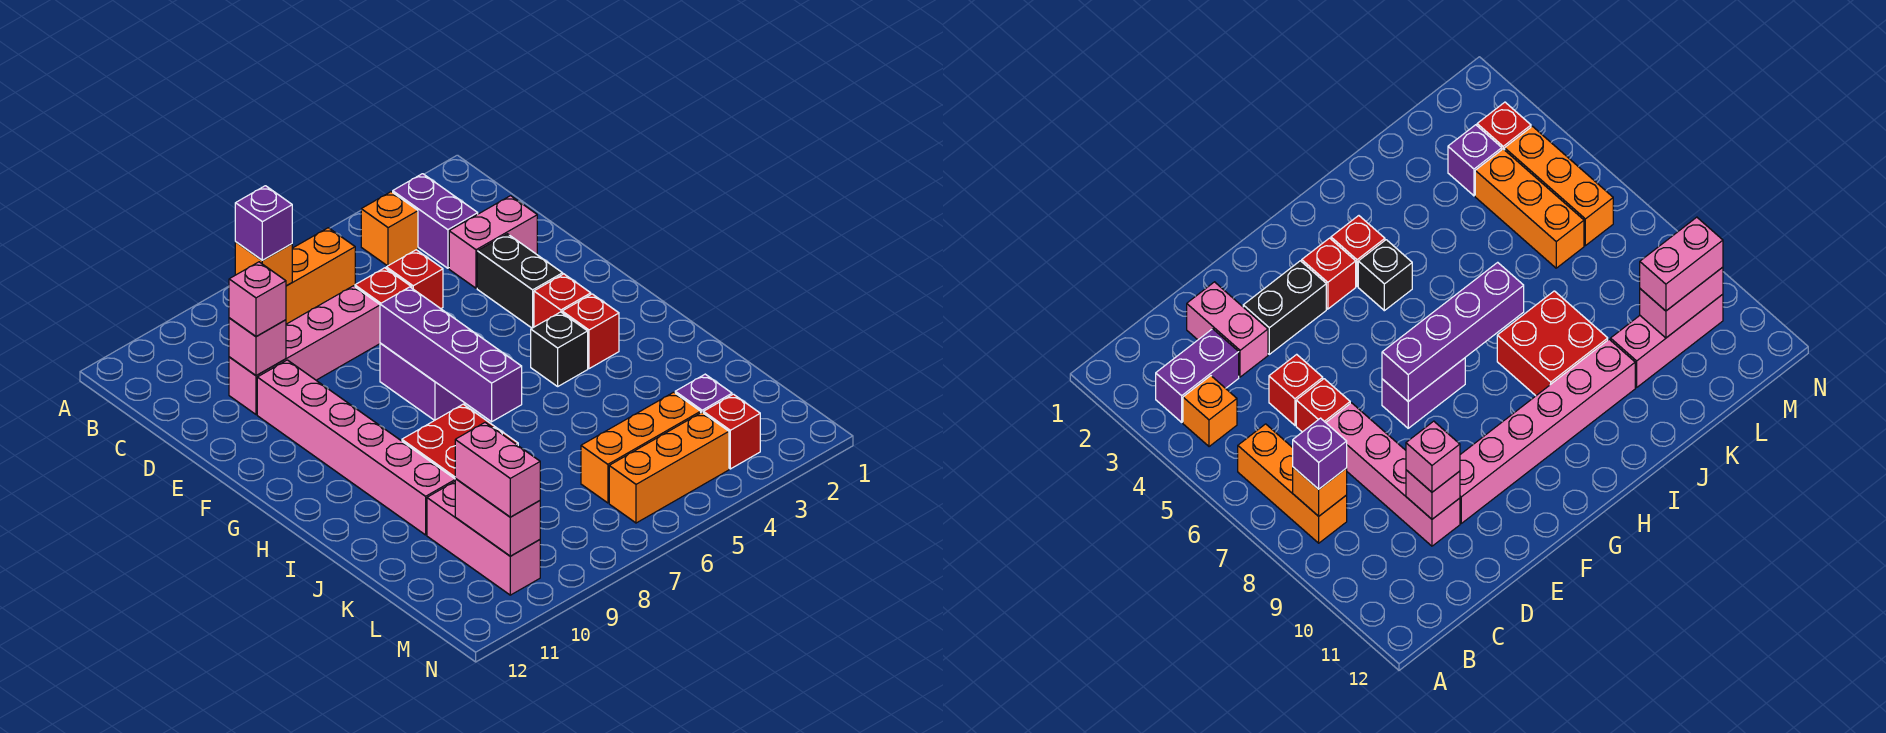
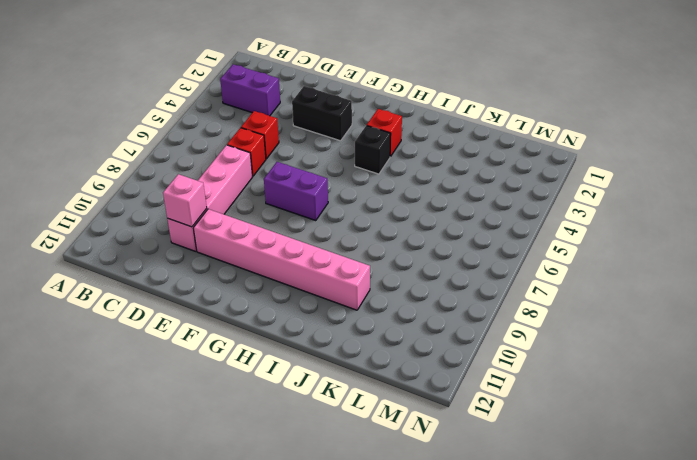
none -> orange brick B4 level 1
none -> orange brick B6:B8 level 1
none -> pink brick D2:D3 level 1

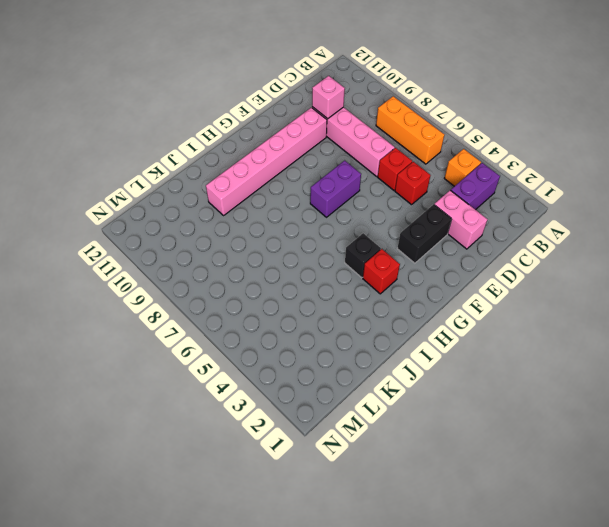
none -> red brick G3 level 1
none -> red brick I8:J9 level 1
none -> pink brick K10:M10 level 1

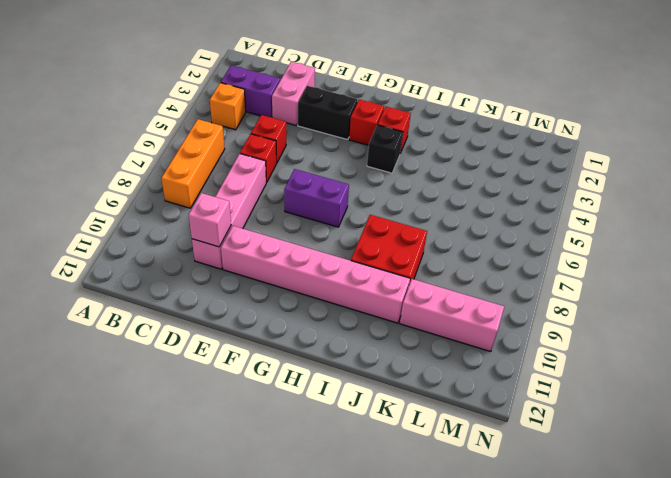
none -> purple brick L3 level 1
none -> orange brick L4:L6 level 1
none -> red brick M3 level 1

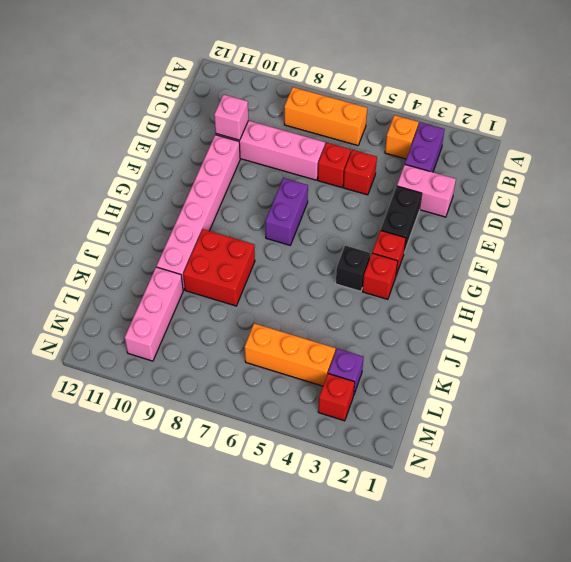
none -> orange brick M4:M6 level 1
none -> orange brick B8 level 2
none -> purple brick F7:I7 level 2

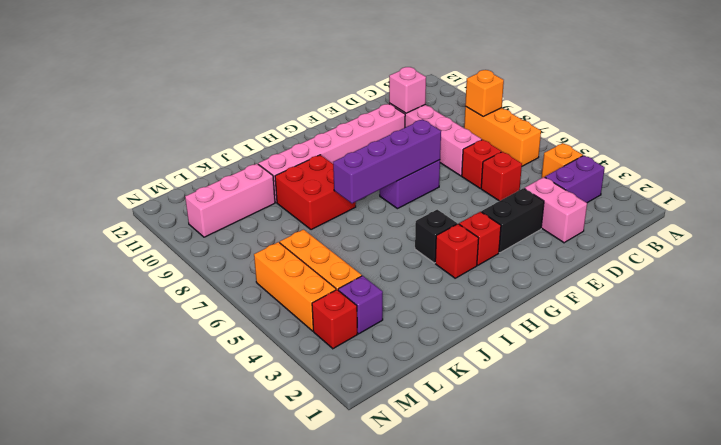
none -> pink brick L10:M10 level 2
none -> purple brick B8 level 3
none -> pink brick D10 level 3

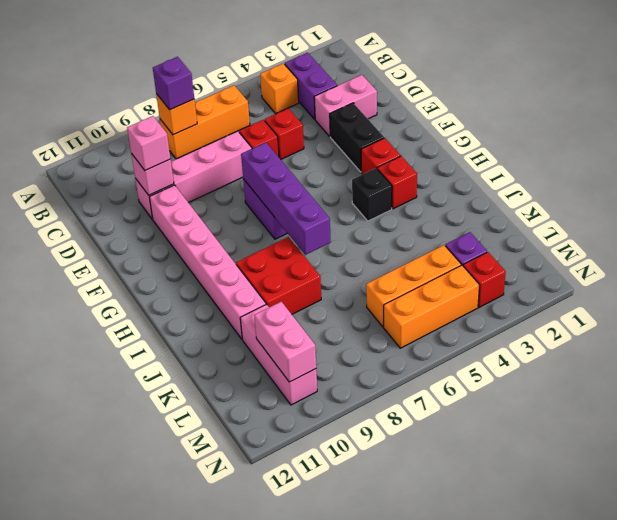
none -> pink brick L10:M10 level 3

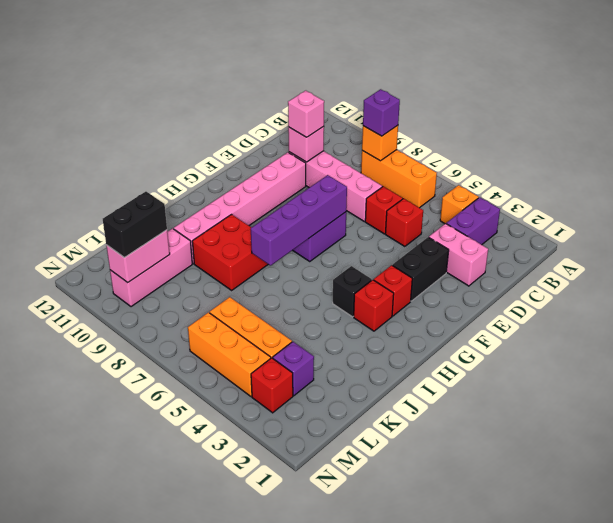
black brick L10:M10 level 3 -> pink brick L10:M10 level 3

